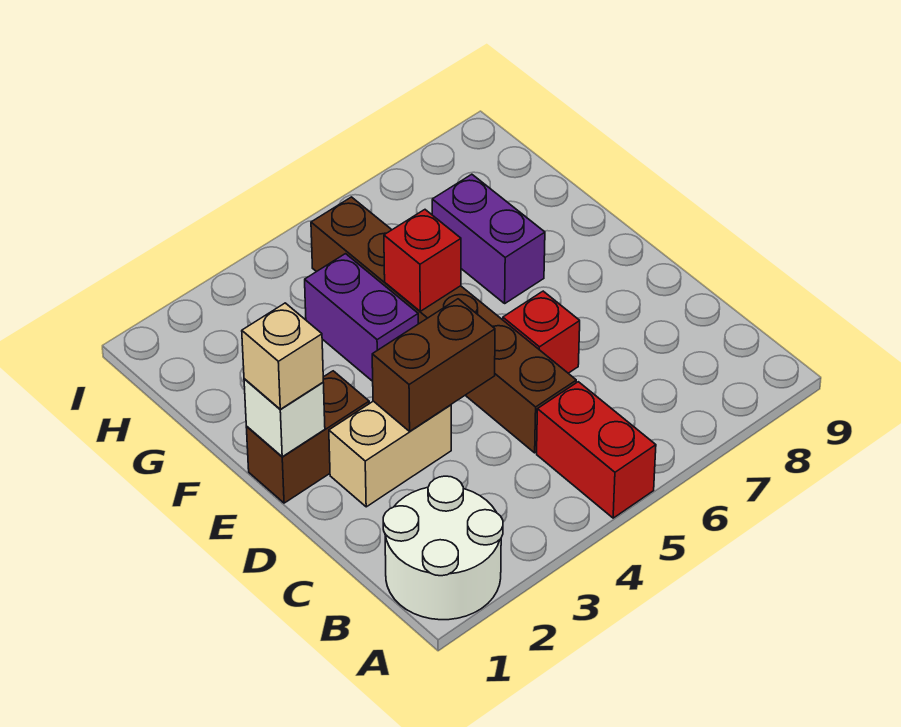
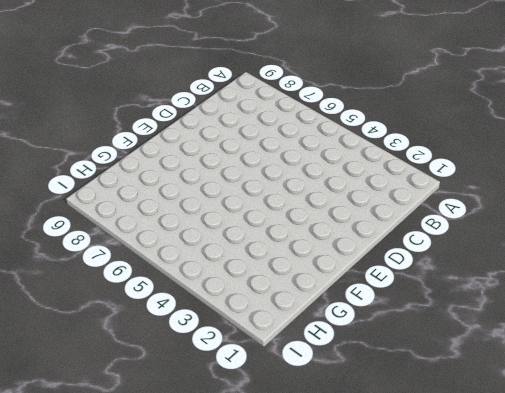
none -> white round brick A1:B2 level 1
none -> red brick A5:B5 level 1
none -> brown brick C5:H5 level 1

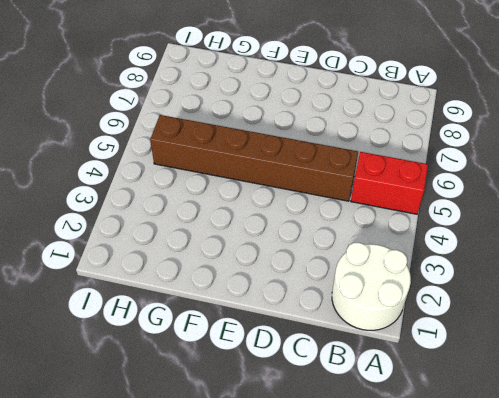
none -> tan brick D2:D3 level 1
none -> red brick D6 level 1
none -> brown brick E1:E2 level 1

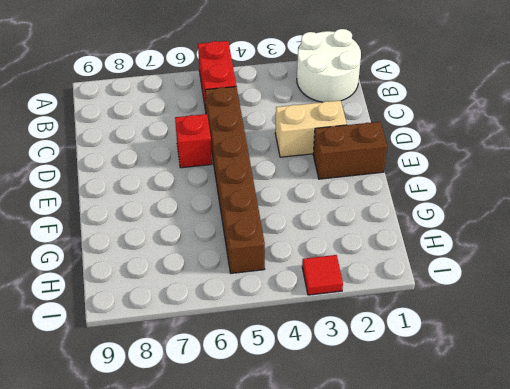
red tile I3 level 1 -> none
none -> purple brick F4:G4 level 1
none -> purple brick F7:G7 level 1
none -> brown brick D3:D4 level 2

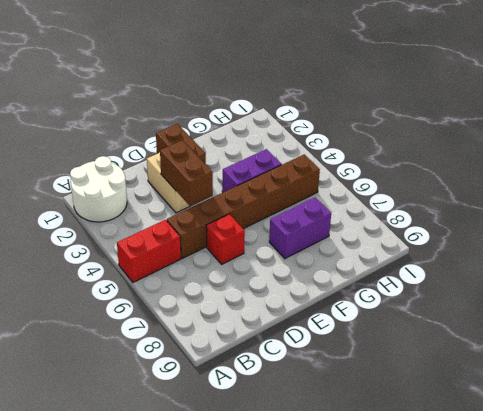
none -> white brick E1 level 2
none -> red brick F5 level 2
none -> tan brick E1 level 3

